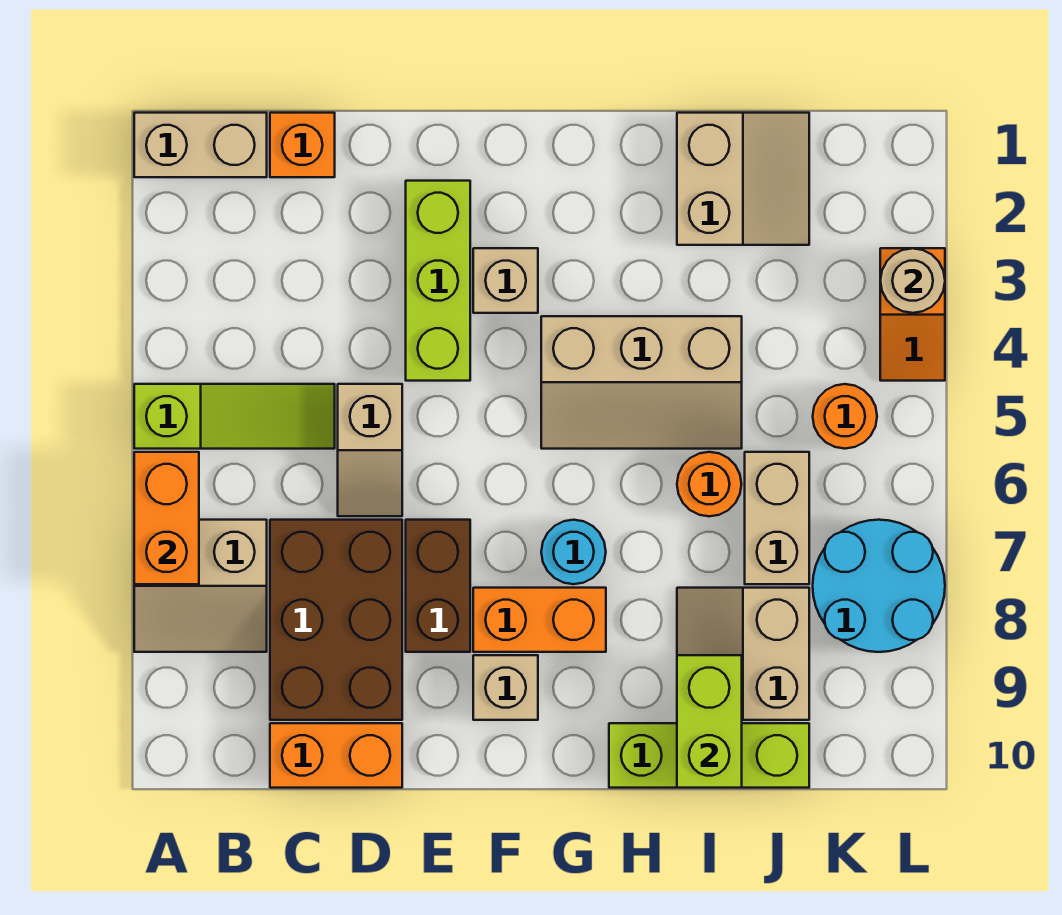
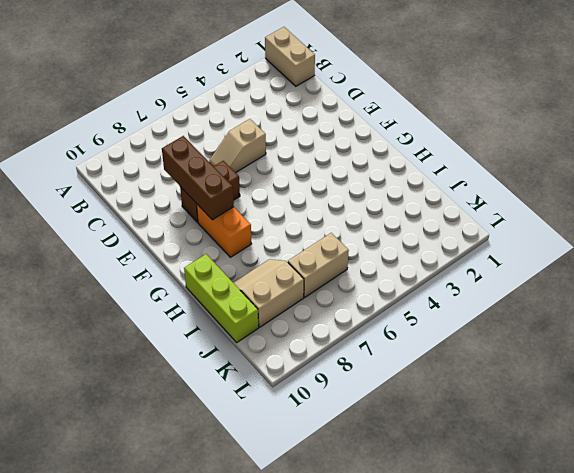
brown brick D8:F8 level 2 -> none
none -> lime slope A5:C5 level 1 top A
none -> tan slope A7:B8 level 1 top 7
none -> orange brick C1 level 1

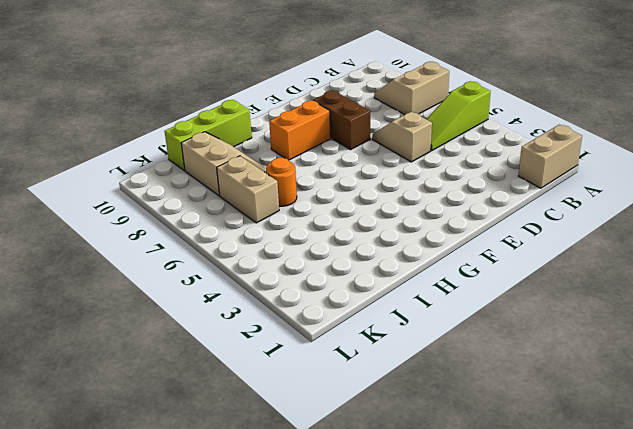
none -> orange brick C1 level 1
none -> brown brick C7:D9 level 1
none -> orange brick C10:D10 level 1

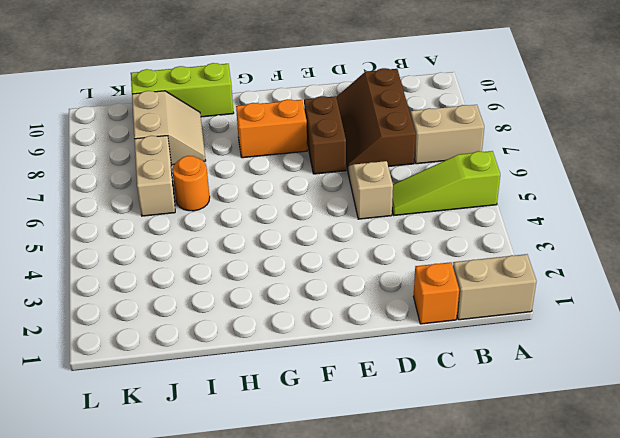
brown slope C7:D9 level 1 top C -> brown brick C7:D9 level 1
none -> orange brick C10:D10 level 1
none -> lime brick E2:E4 level 1
none -> tan brick F3 level 1

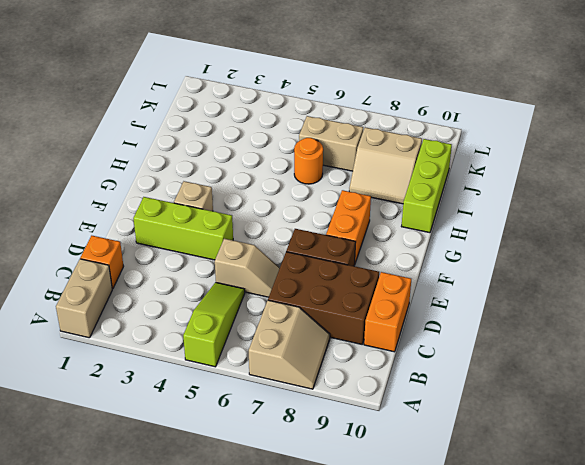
none -> tan brick F9 level 1
none -> tan slope G4:I5 level 1 top 4
none -> cyan round brick G7 level 1

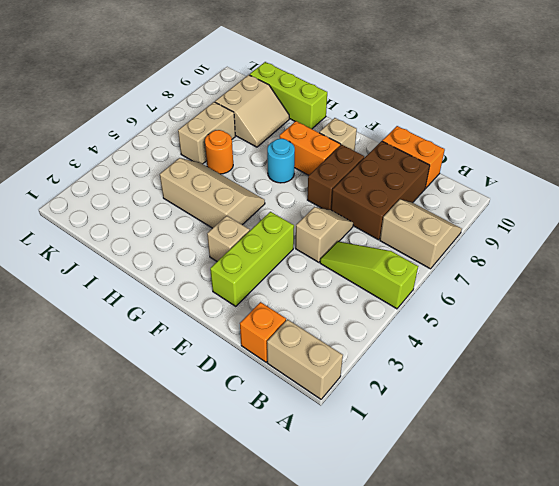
none -> tan slope I1:J2 level 1 top I
none -> orange round brick K5 level 1
none -> cyan round brick K7:L8 level 1

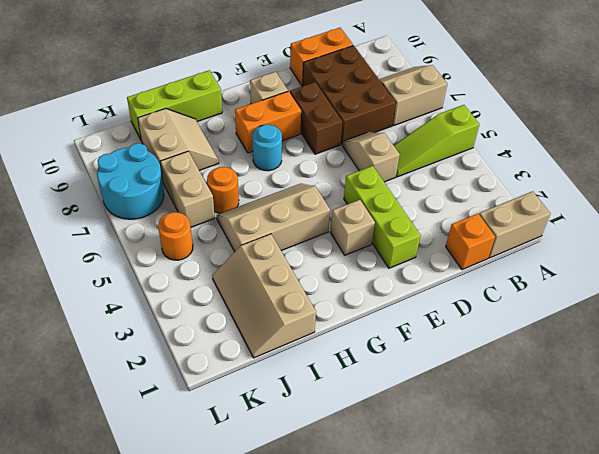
tan slope I1:J3 level 1 top I -> tan slope I1:J2 level 1 top I
none -> orange slope L3:L4 level 1 top 3
none -> orange brick A6:A7 level 2
none -> lime brick I9:I10 level 2

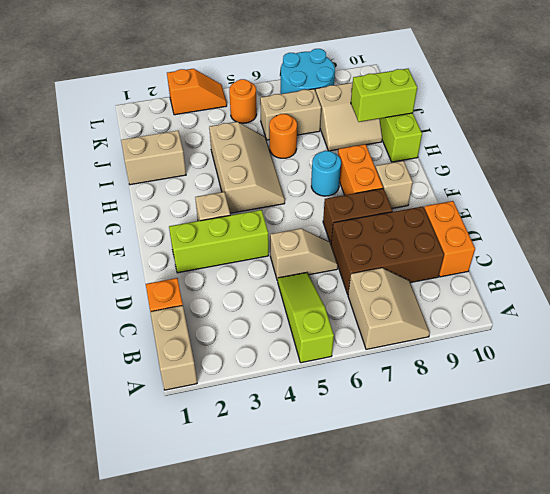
none -> orange brick A6:A7 level 2
none -> tan round brick L3 level 2

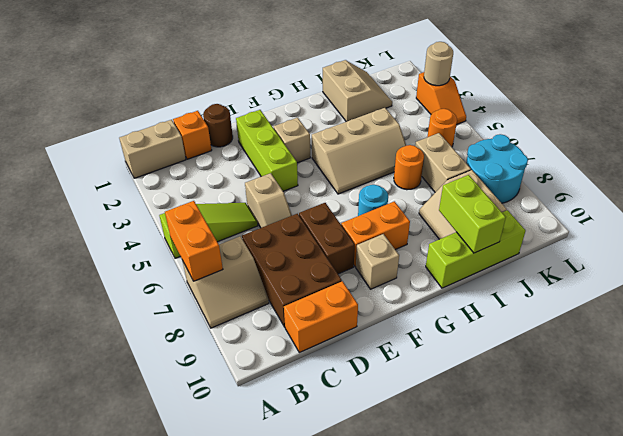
brown round brick D1 level 1 -> none

